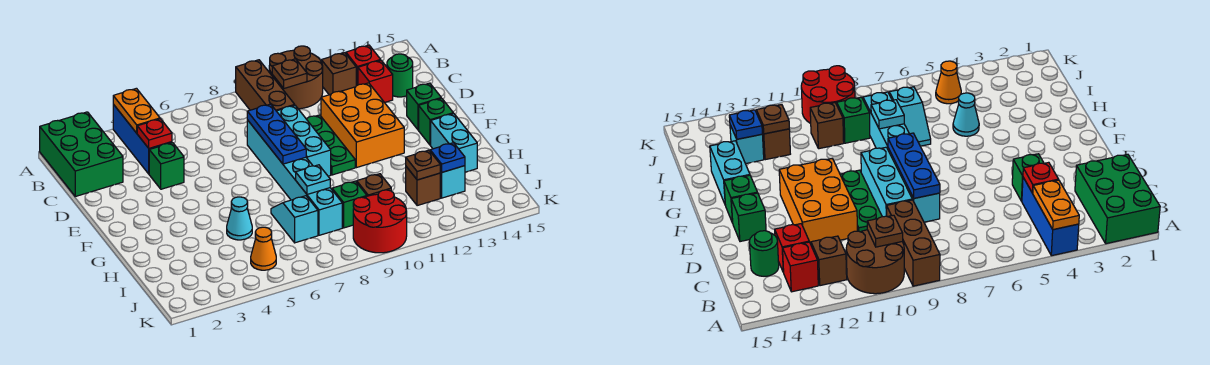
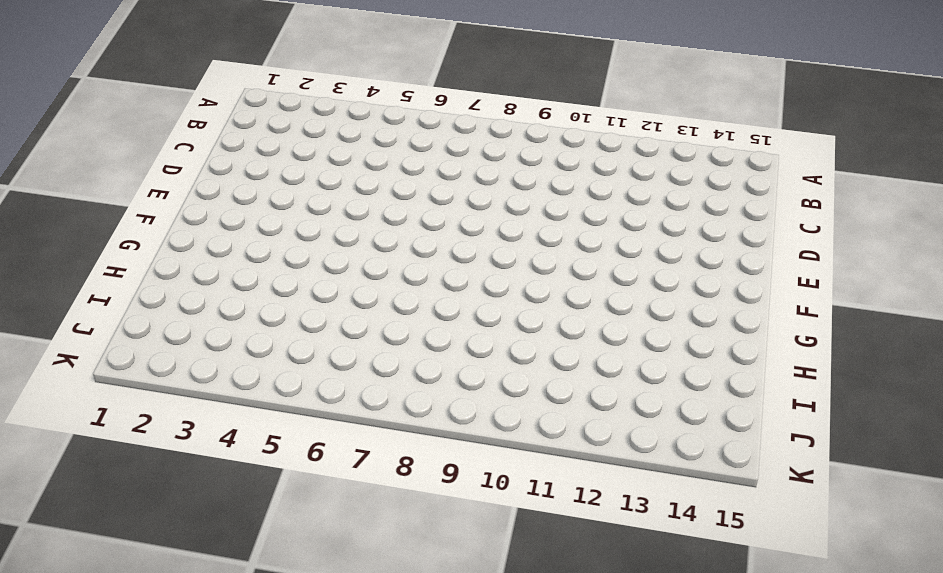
none -> green brick A1:C2 level 1
none -> blue brick A4:C4 level 1
none -> brown brick A9:C9 level 1
none -> brown round brick A10:B11 level 1

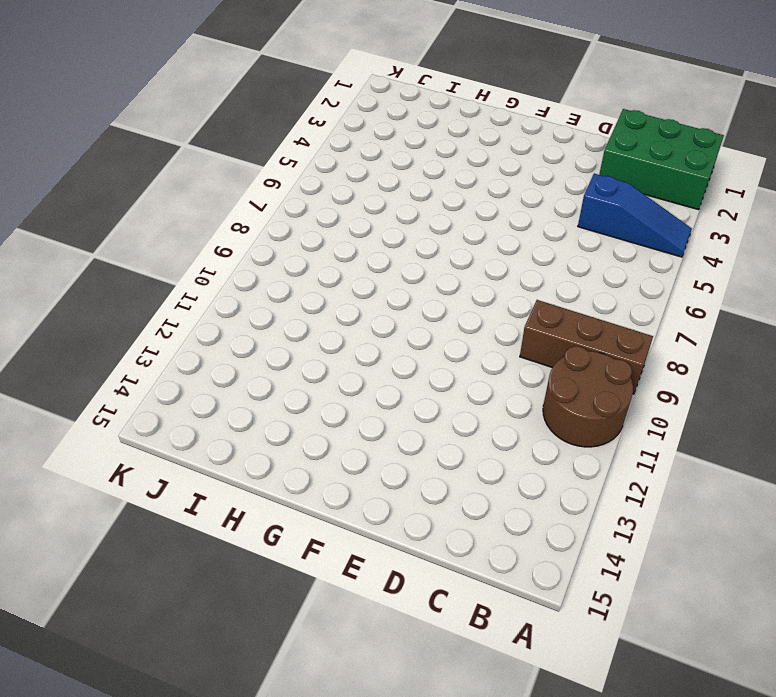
blue slope A4:C4 level 1 top C -> blue brick A4:C4 level 1
none -> brown brick B12 level 1
none -> red brick B13 level 1
none -> red brick C13 level 1
none -> green round brick C14 level 1

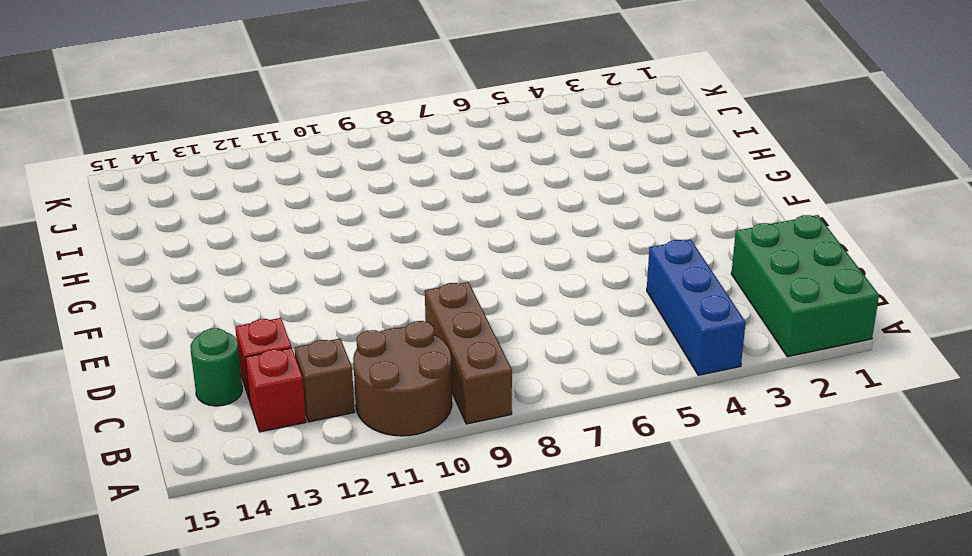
none -> green brick D4 level 1
none -> cyan brick D8:I8 level 1
none -> cyan brick D9:F9 level 1
none -> green plate D10:F10 level 1

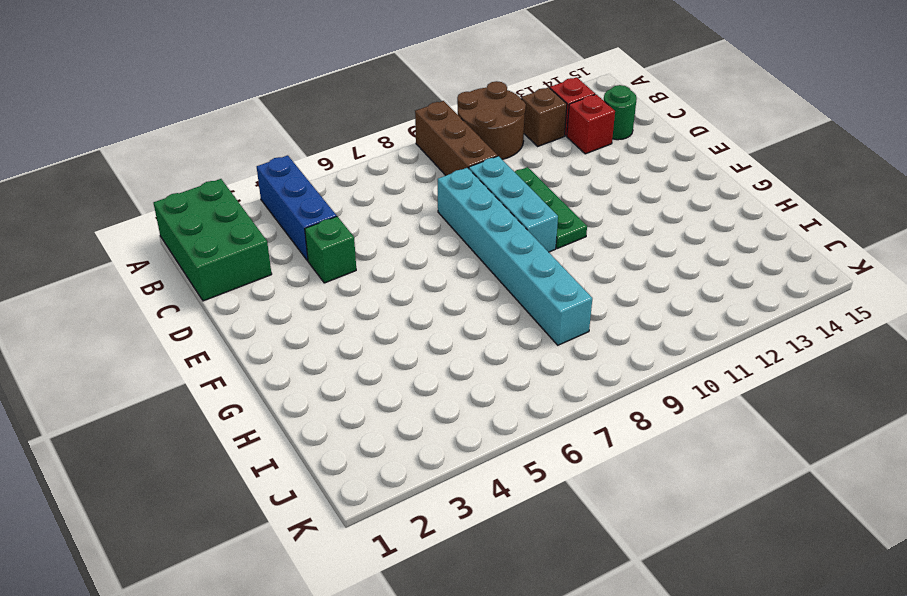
none -> orange brick D11:F12 level 1
none -> green brick E14 level 1
none -> green brick F14 level 1
none -> cyan brick G14:H14 level 1

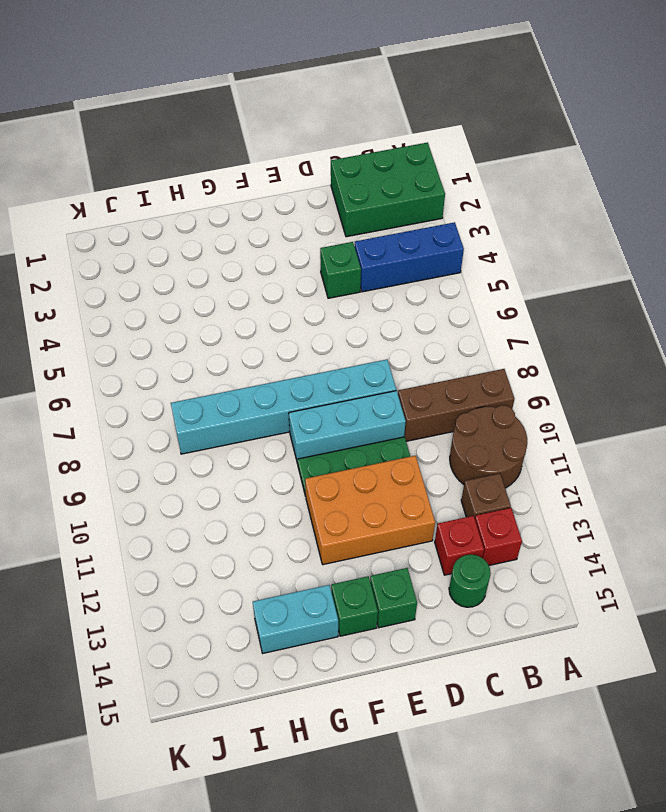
none -> cyan cone H5 level 1
none -> cyan slope H7:I7 level 1 top I
none -> green brick I9 level 1
none -> brown brick I10 level 1

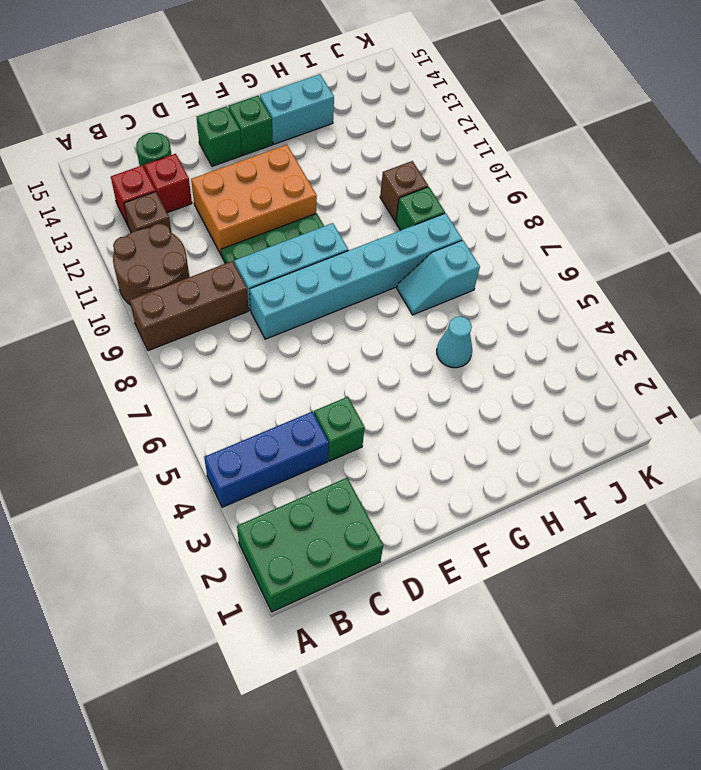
none -> brown brick I12 level 1
none -> cyan brick I13 level 1
none -> orange cone J5 level 1
none -> red round brick J9:K10 level 1

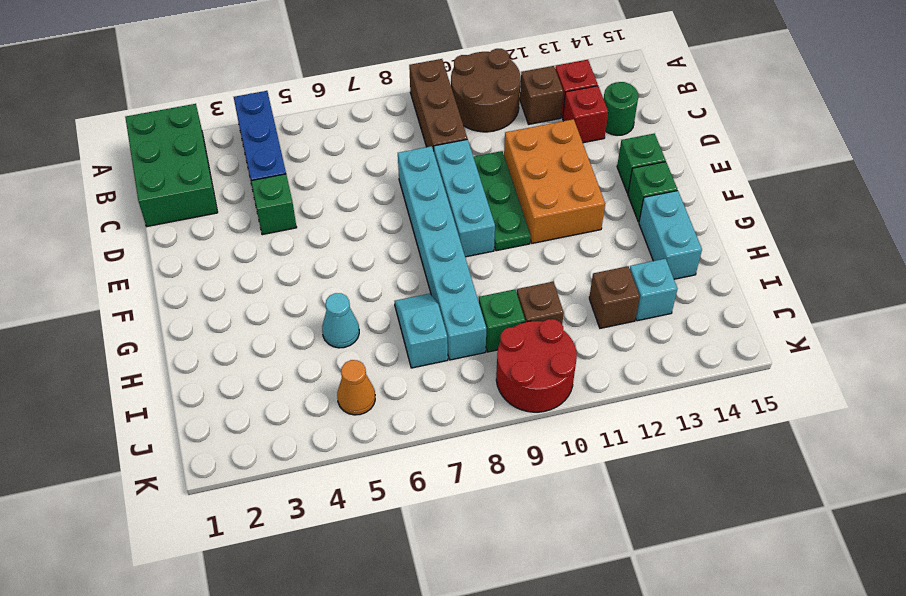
none -> orange plate A4:B4 level 2
none -> brown plate B10 level 2
none -> red plate C4 level 2
none -> blue plate D8:F8 level 2

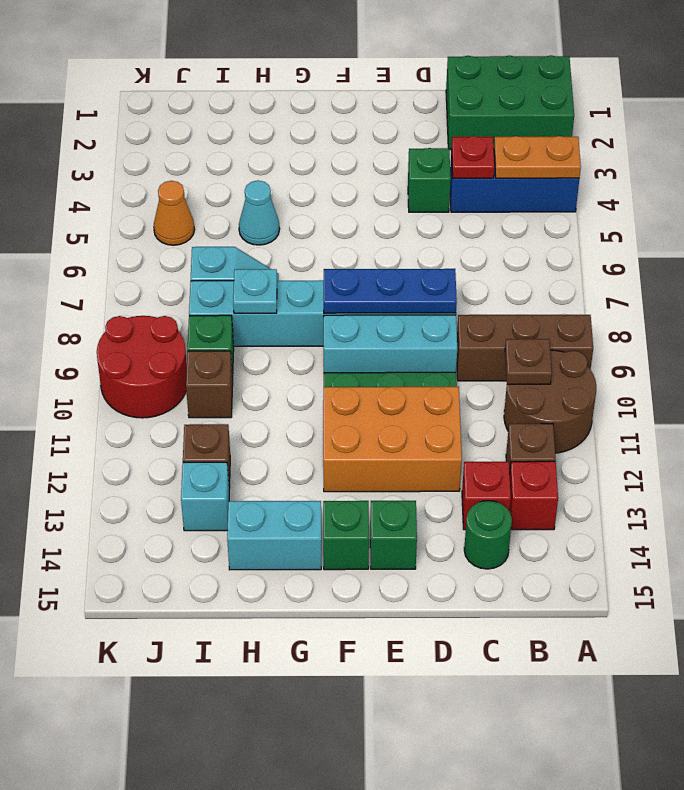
none -> brown plate I12 level 2
none -> blue plate I13 level 2

